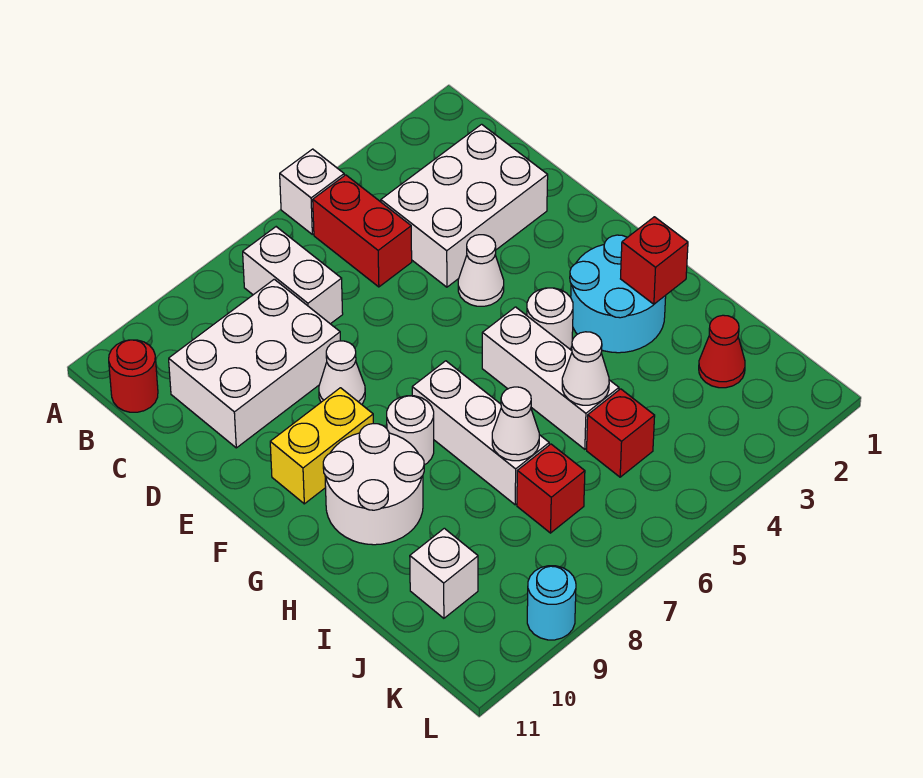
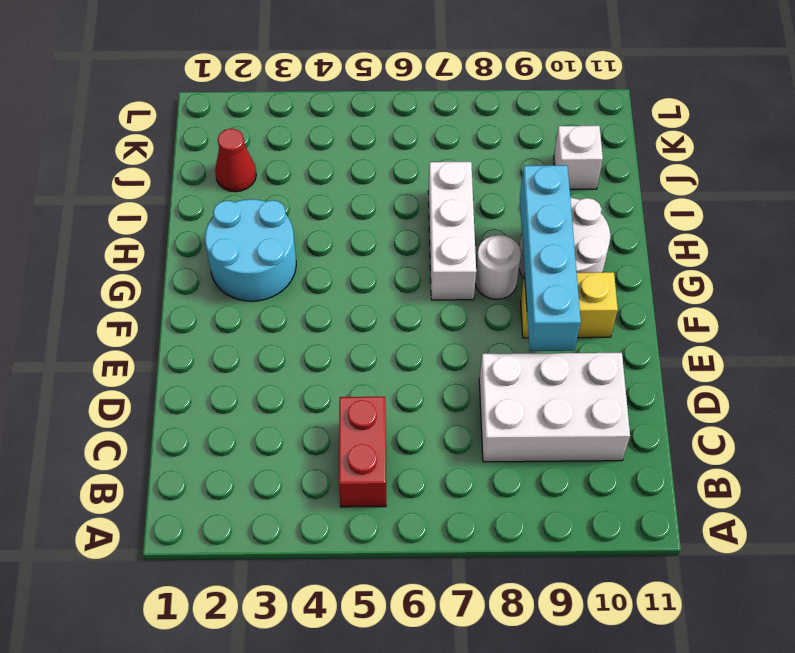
cyan brick E9:H9 level 2 -> none
none -> white brick A5 level 1
none -> white brick B7:C7 level 1
none -> red round brick B11 level 1

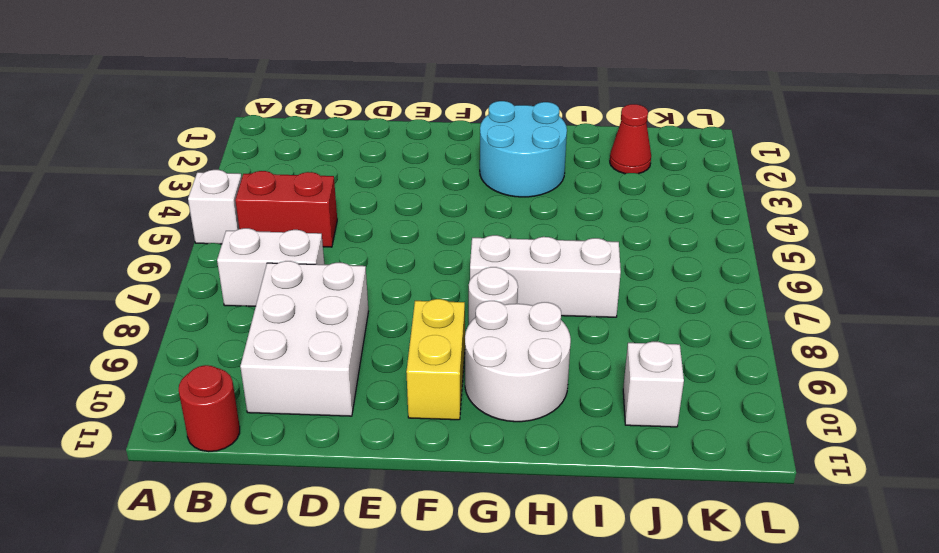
none -> white brick C2:D4 level 1
none -> white cone E4 level 1
none -> white cone E8 level 1

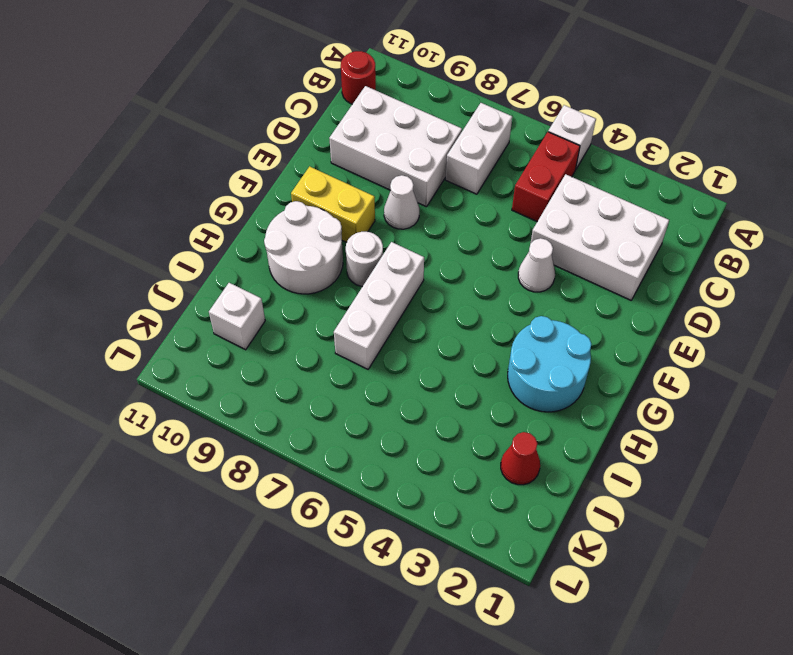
none -> white round brick G4 level 1
none -> white brick G5:I5 level 1
none -> red brick J5 level 1

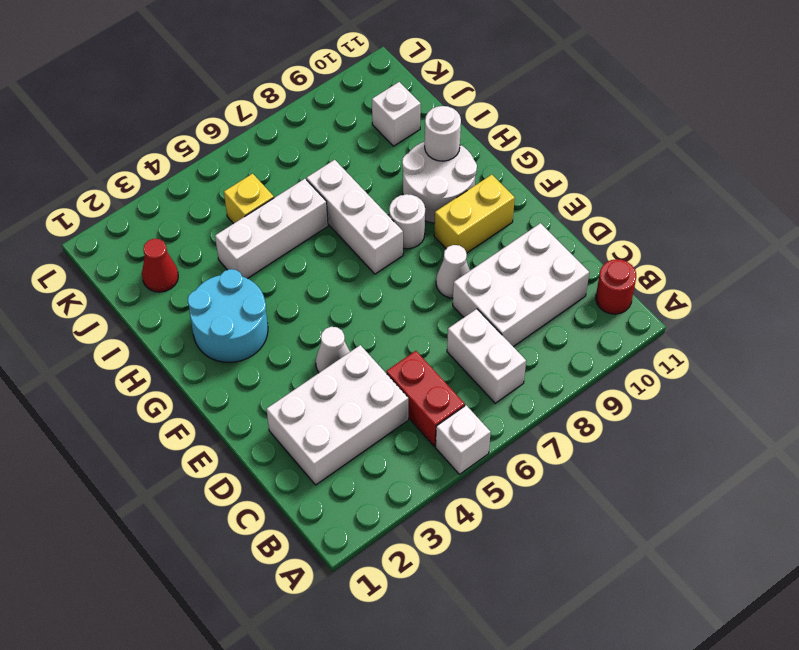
white round brick H10 level 2 -> white round brick G4 level 1
white brick I4:I6 level 1 -> white brick G5:I5 level 1
yellow brick J5 level 1 -> red brick J5 level 1
none -> red brick J7 level 1
none -> cyan round brick L9 level 1
none -> red brick H2 level 2

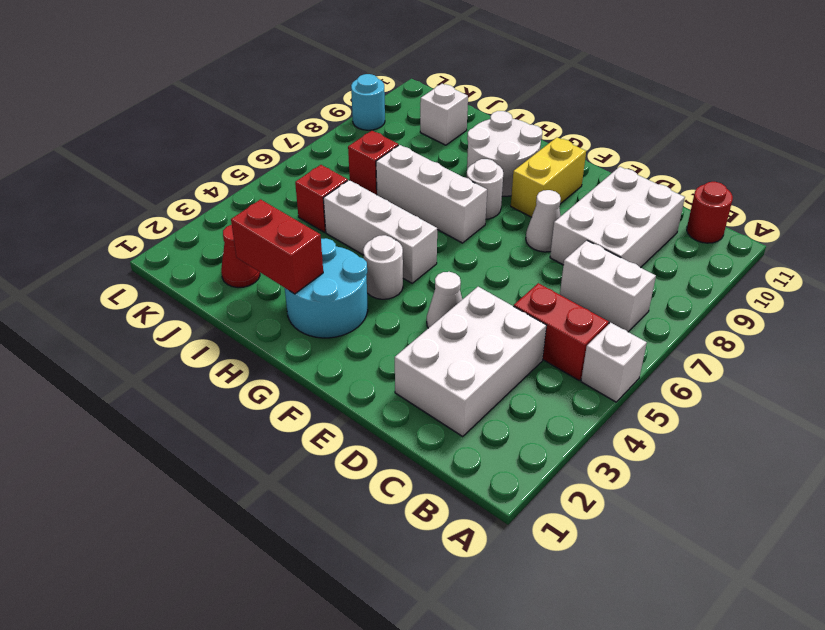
red brick H2:I2 level 2 -> red brick H2 level 2
none -> white cone I5 level 2
none -> white cone I7 level 2

